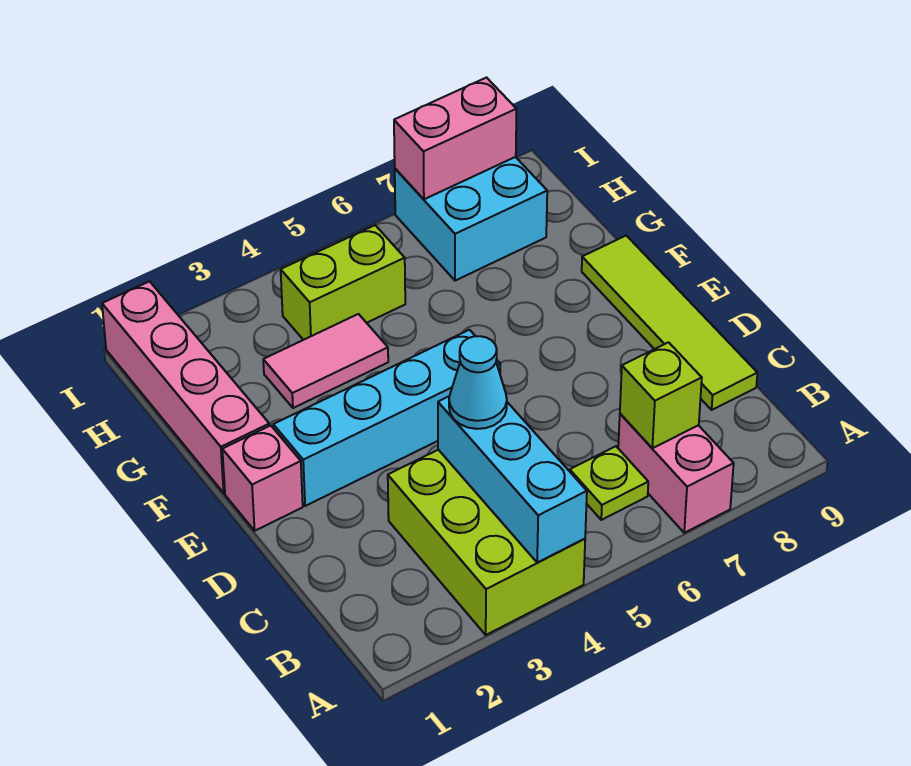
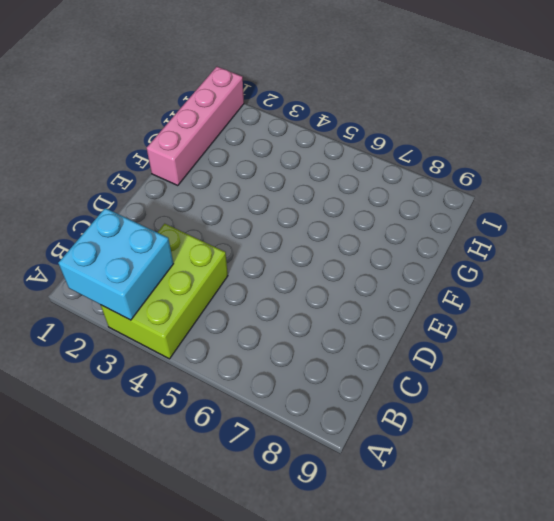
cyan brick A2:B3 level 2 -> cyan brick H7:I8 level 1
none -> pink brick A7:B7 level 1
none -> lime plate B6 level 1
none -> lime tile C9:F9 level 1

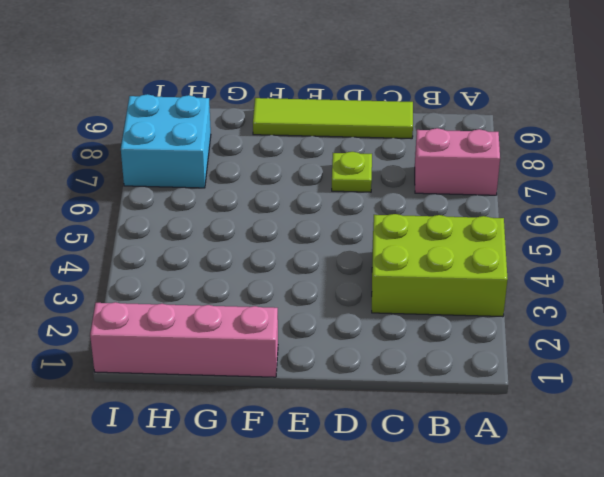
lime plate D7 level 1 -> lime plate B6 level 1
none -> pink brick E1 level 1
none -> cyan brick E2:E5 level 1
none -> pink tile G3:G4 level 1

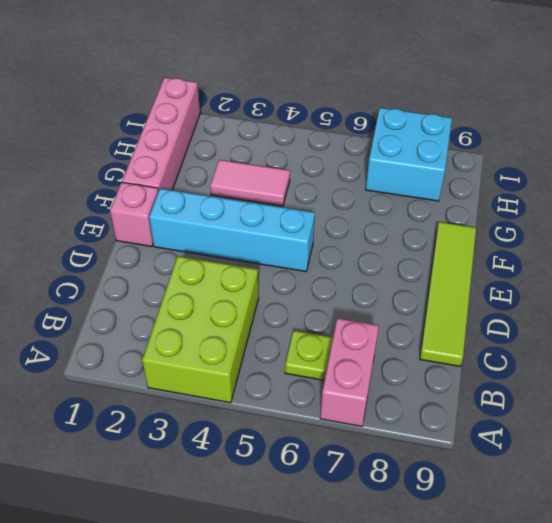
none -> lime brick H4:H5 level 1
none -> cyan brick A4:C4 level 2
none -> lime brick B7 level 2

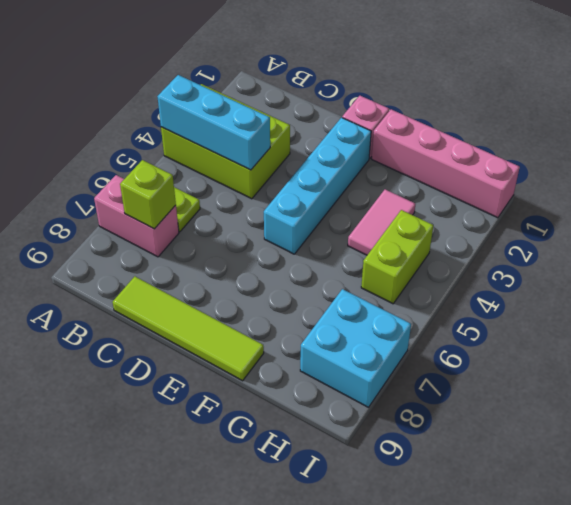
none -> pink brick I7:I8 level 2
none -> cyan cone C4 level 3

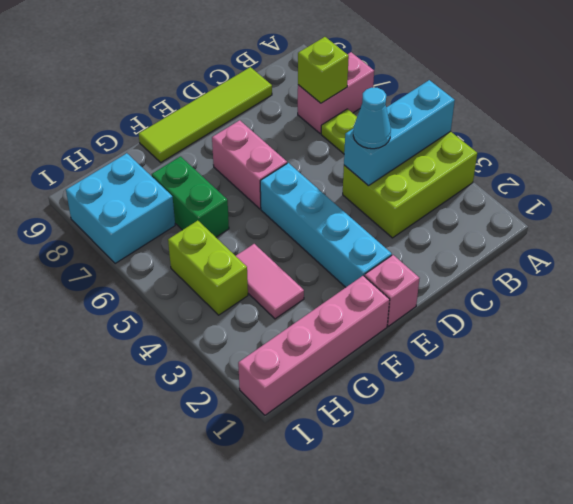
pink brick E6:E7 level 1 -> pink brick I7:I8 level 2
green brick G6:G7 level 1 -> none

